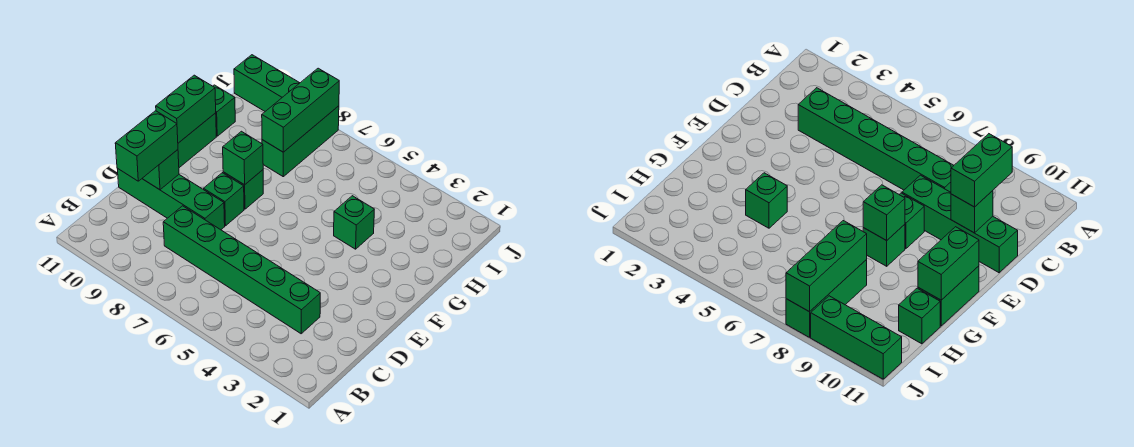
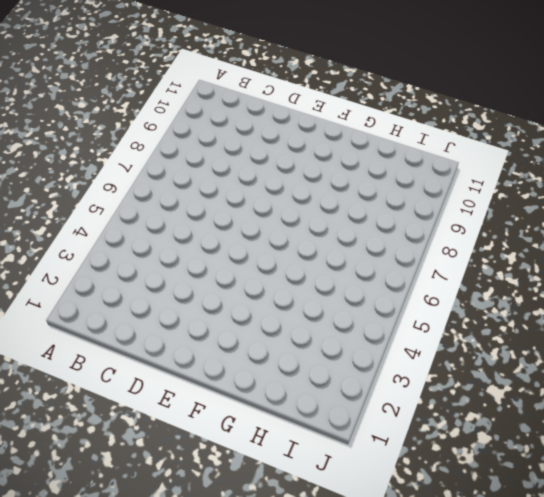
none -> green brick C3:C8 level 1
none -> green brick D8:D11 level 1
none -> green brick E8 level 1

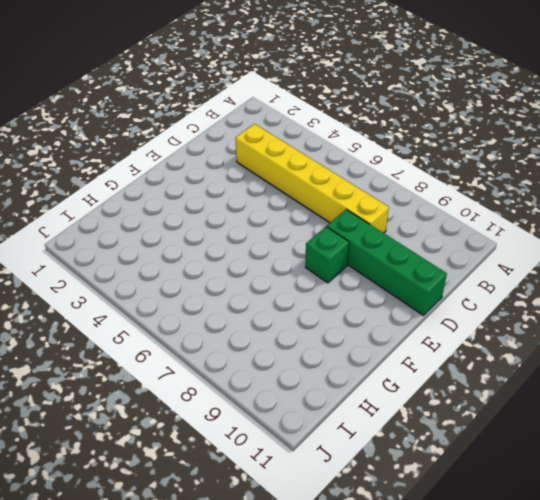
yellow brick C3:C8 level 1 -> green brick C3:C8 level 1
none -> green brick F8 level 1
none -> green brick F11:G11 level 1
none -> green brick G4 level 1

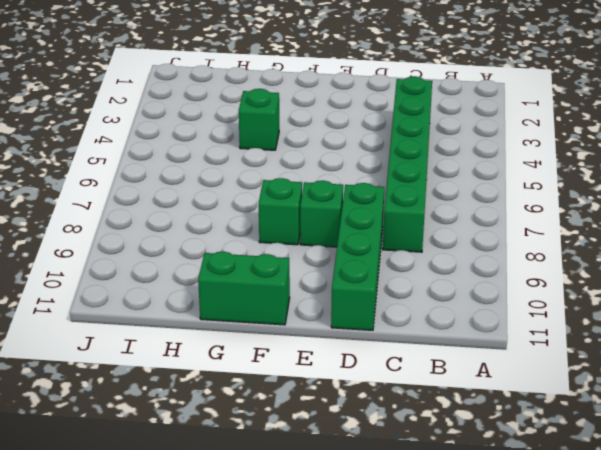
none -> green brick H8:J8 level 1
none -> green brick H11 level 1
none -> green brick J9:J11 level 1

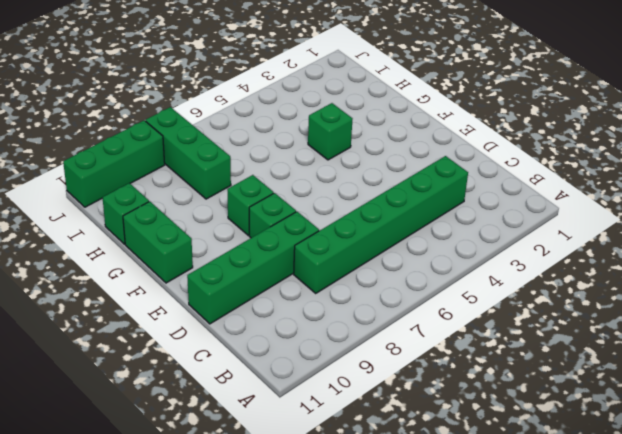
none -> green brick D10 level 2
none -> green brick F8 level 2
none -> green brick F11:G11 level 2

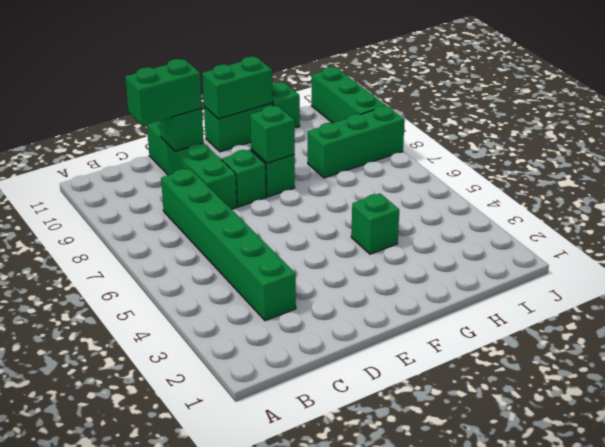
none -> green brick H8:J8 level 2

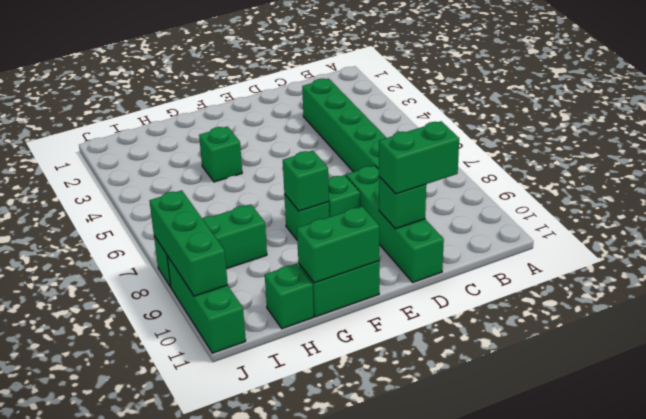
green brick J8:J10 level 2 -> green brick H8:J8 level 2

